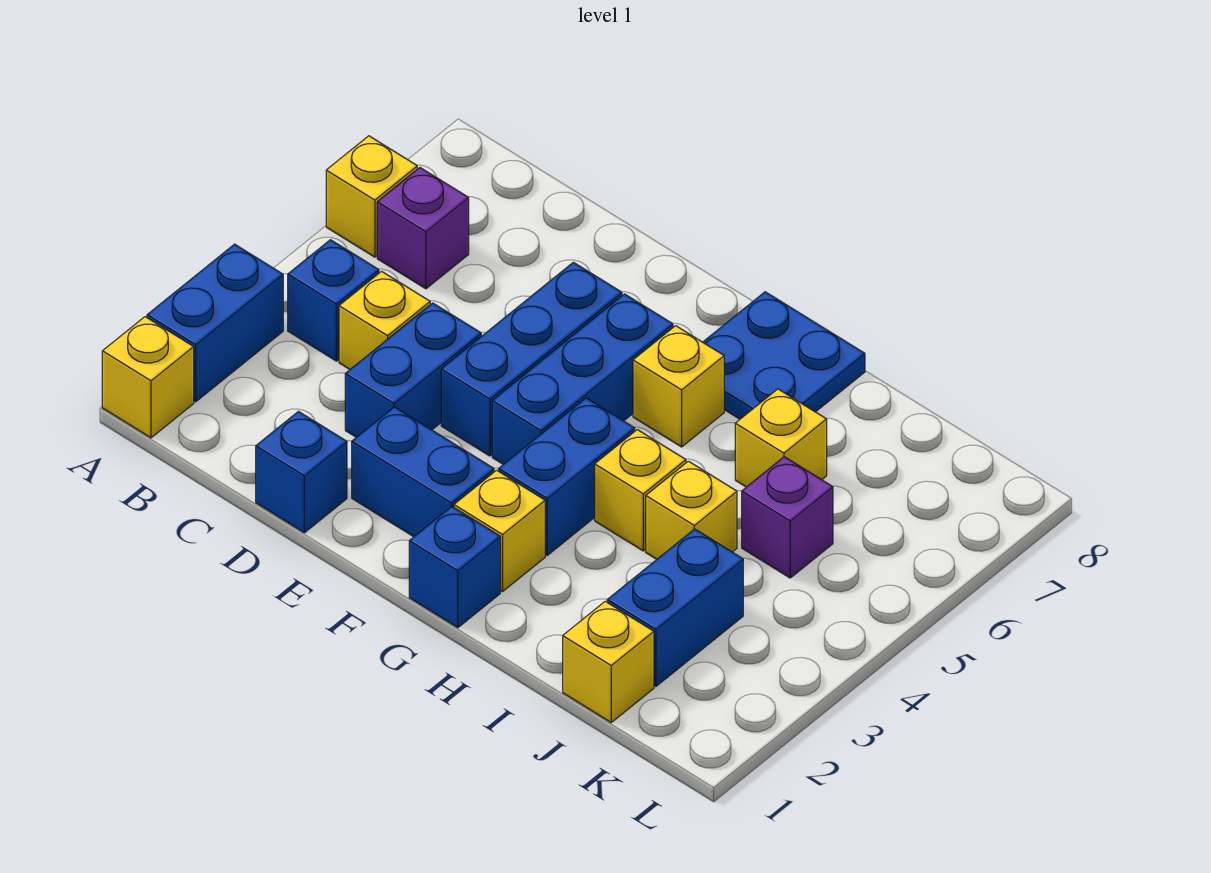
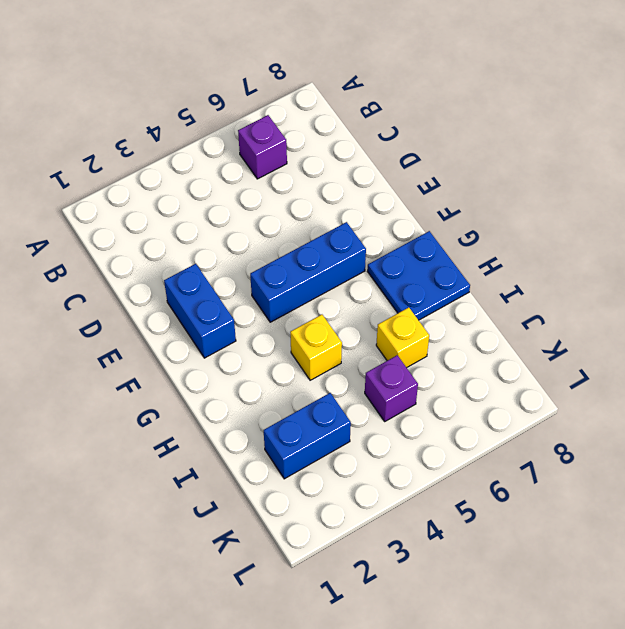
none -> yellow brick A1 level 1
none -> blue brick A2:A3 level 1
none -> yellow brick A6 level 1

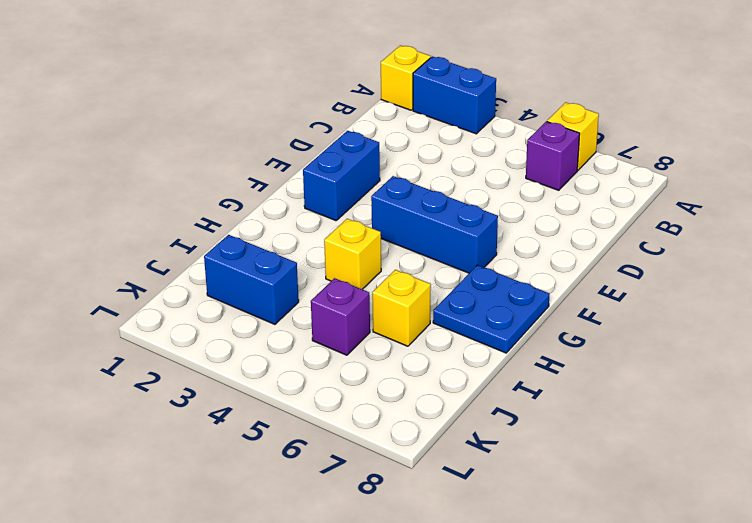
none -> blue brick B4 level 1
none -> yellow brick C4 level 1
none -> blue brick D1 level 1

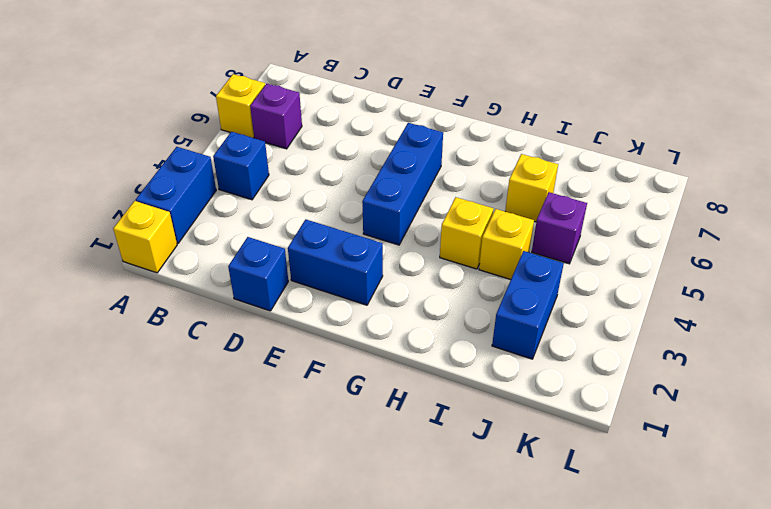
none -> yellow brick C4 level 1
none -> blue brick D3:D4 level 1
none -> blue brick E4:E6 level 1

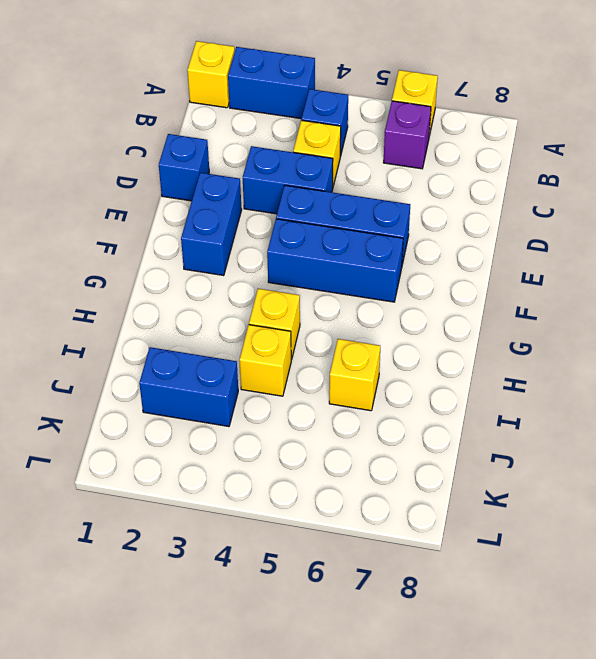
none -> blue brick G1 level 1
none -> yellow brick G2 level 1
none -> blue brick G3:G4 level 1

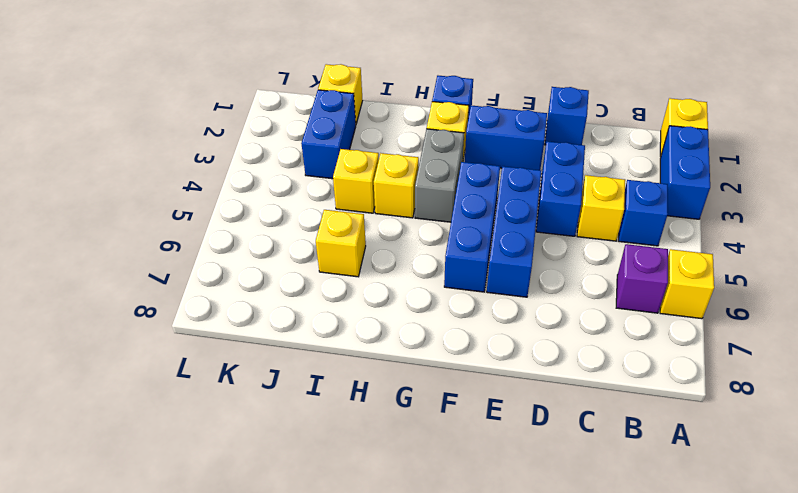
grey brick G3:G4 level 1 -> blue brick G3:G4 level 1
none -> yellow brick G6 level 1
none -> blue plate G7:H8 level 1
none -> purple brick J5 level 1

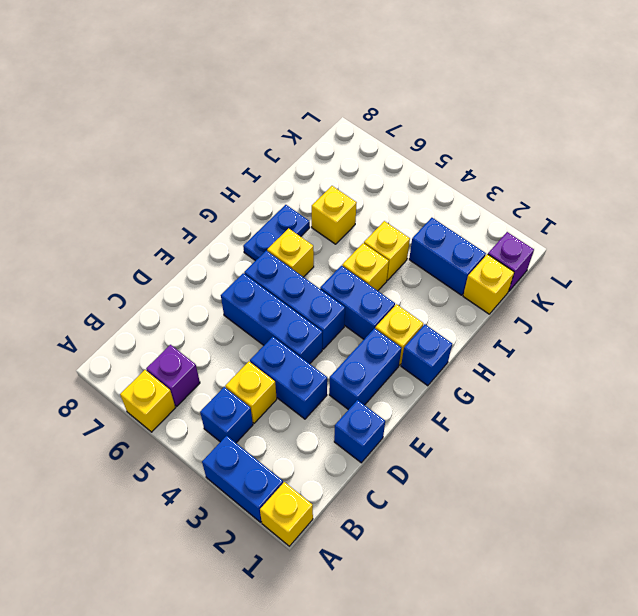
blue plate G7:H7 level 1 -> blue plate G7:H8 level 1
purple brick K1 level 1 -> purple brick J5 level 1

